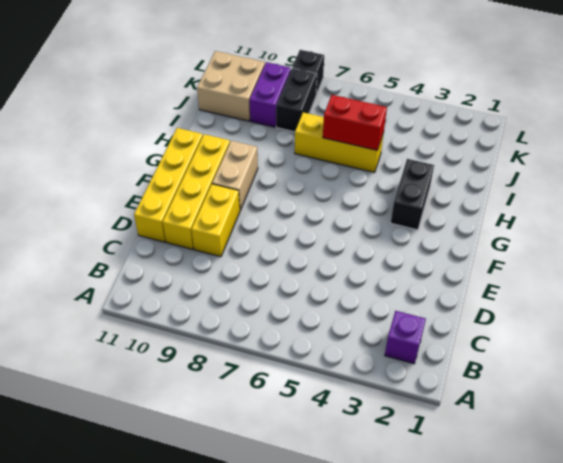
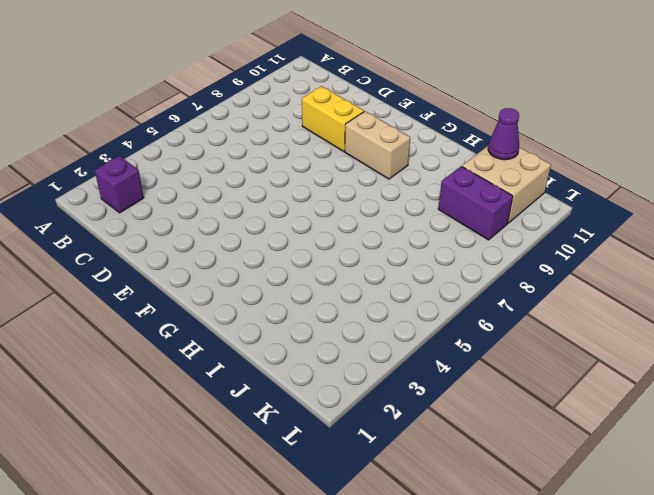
purple cone J11 level 2 -> none
none -> yellow brick D10:G10 level 1
none -> yellow brick D11:G11 level 1
none -> black brick G3:H3 level 1

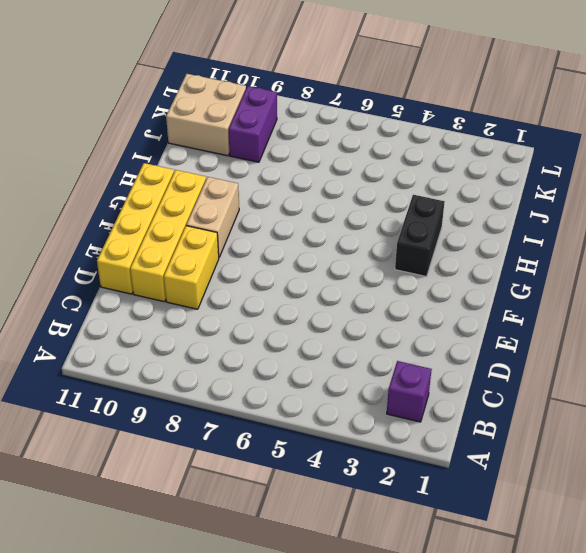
none -> yellow brick I5:I7 level 1
none -> black brick J8:K8 level 1
none -> black brick L8 level 1

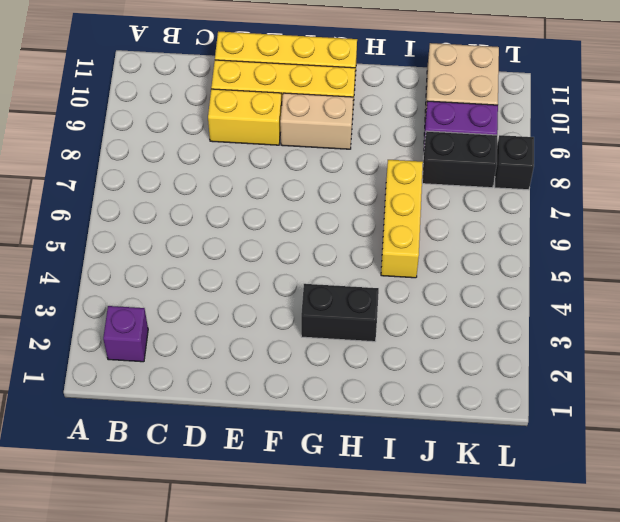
none -> red brick I5:I6 level 2

